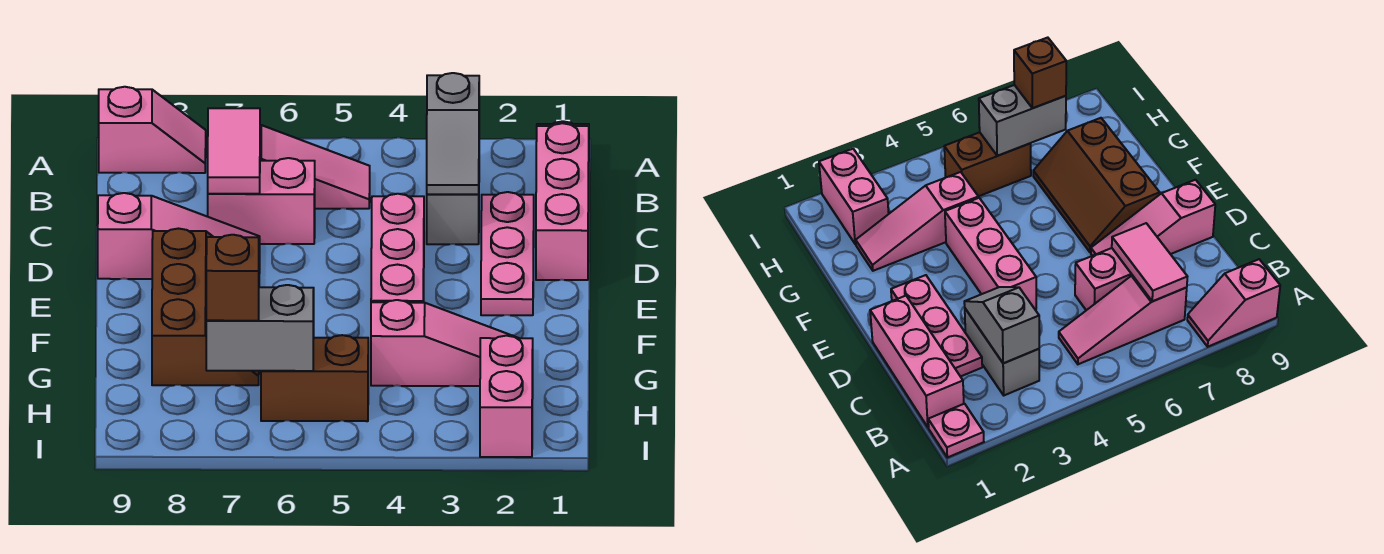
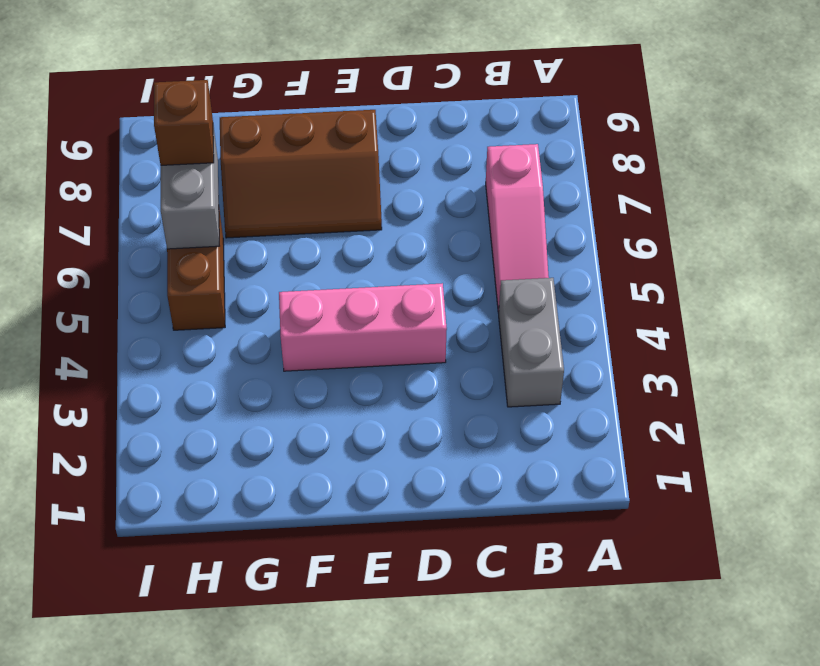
grey brick B3:B4 level 1 -> grey brick B3:C3 level 1
none -> pink plate A1 level 1
none -> pink slope A8:A9 level 1 top 9
none -> pink brick B1:D1 level 1

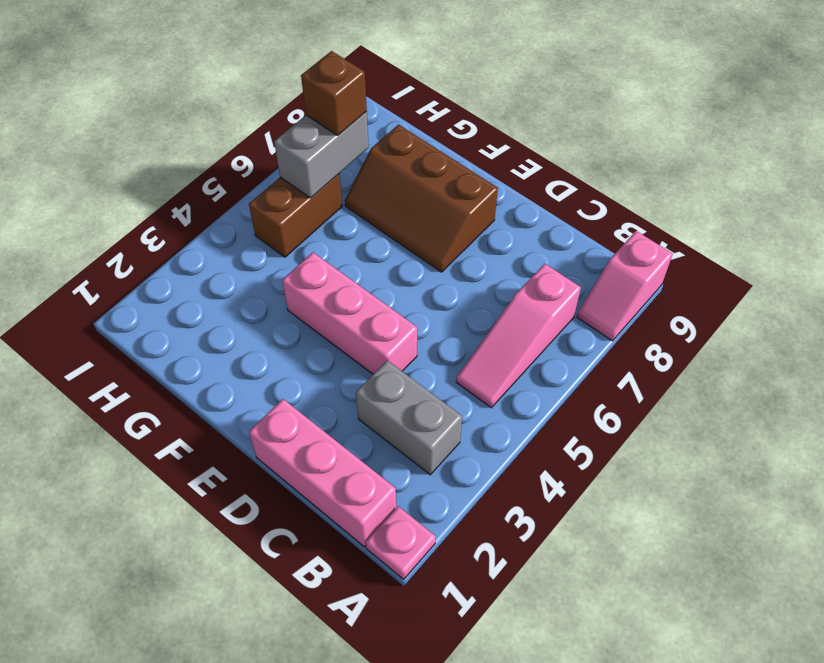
none -> pink plate C2:E2 level 1
none -> pink brick C6:C7 level 1
none -> pink slope D7:D9 level 1 top 9

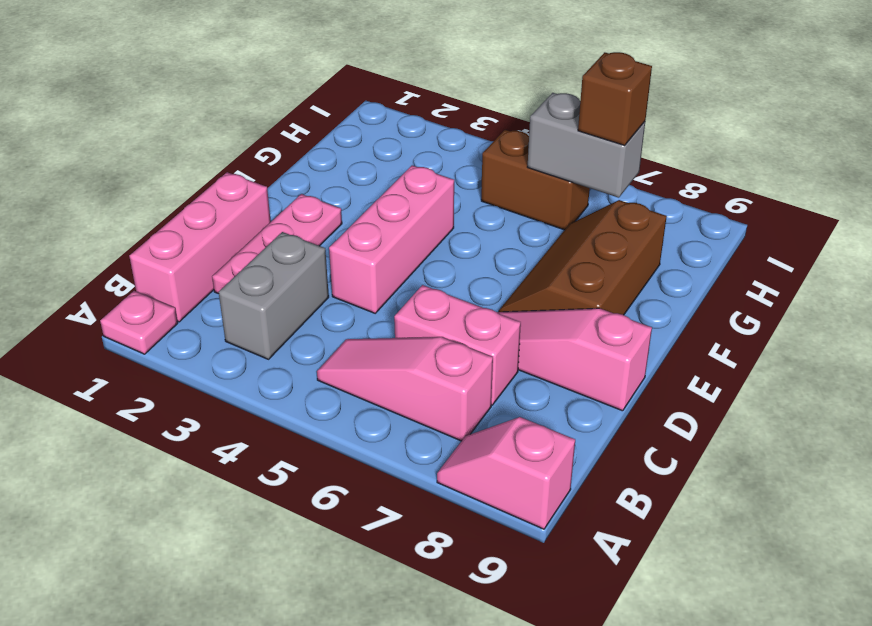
none -> pink slope G2:G4 level 1 top 4
none -> pink brick H2:I2 level 1
none -> grey slope B3:C3 level 2 top B

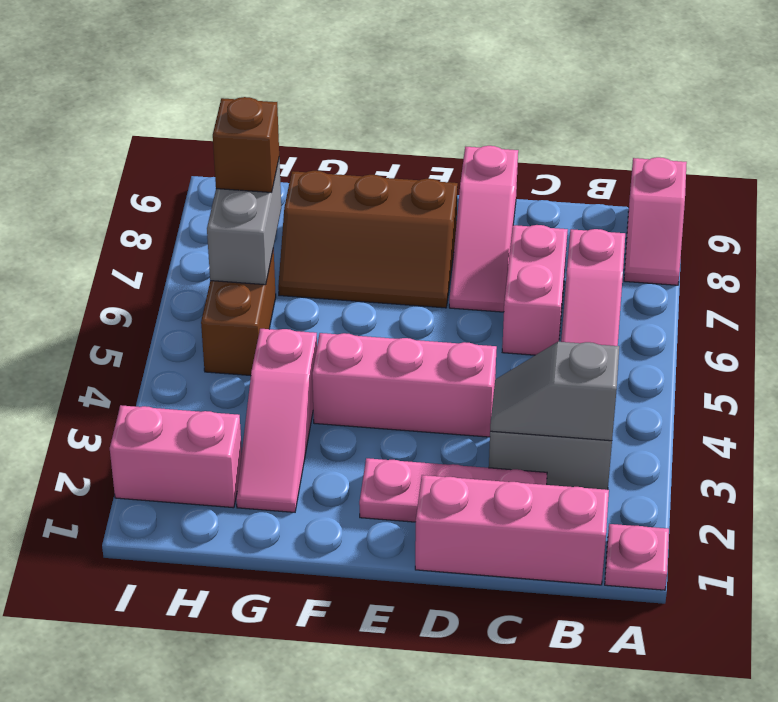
none -> pink tile B7:C7 level 2

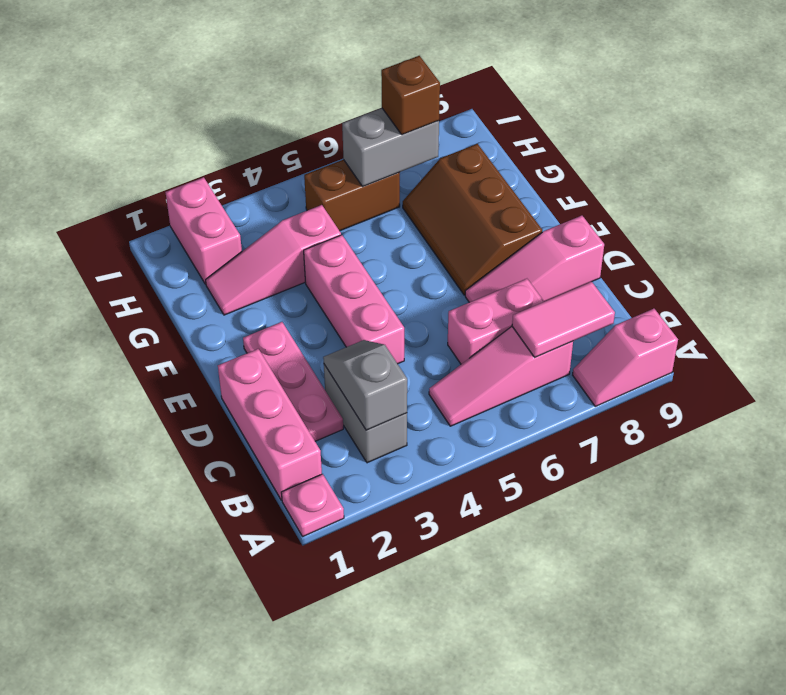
pink tile B7:B8 level 2 -> pink tile B7:C7 level 2

